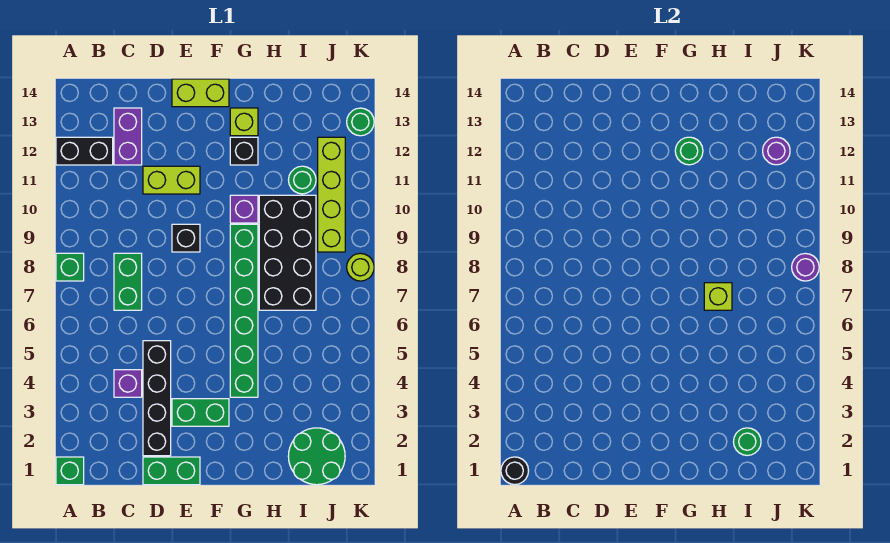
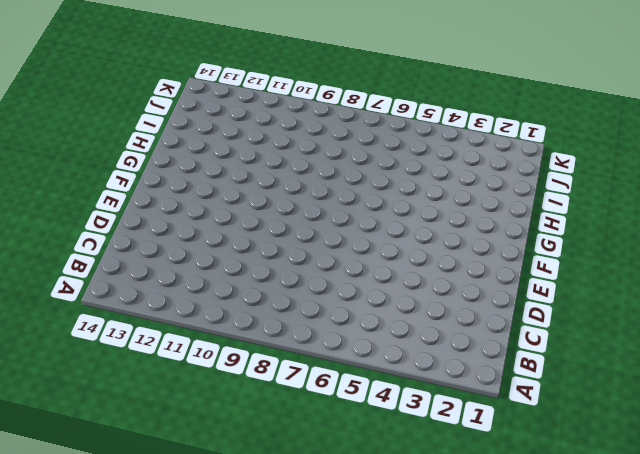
none -> green brick A1 level 1
none -> green brick A8 level 1
none -> black brick A12:B12 level 1

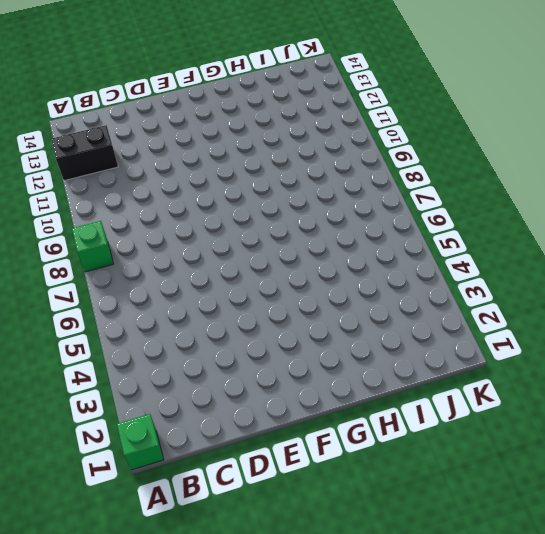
none -> purple brick C4 level 1
none -> green brick C7:C8 level 1
none -> purple brick C12:C13 level 1

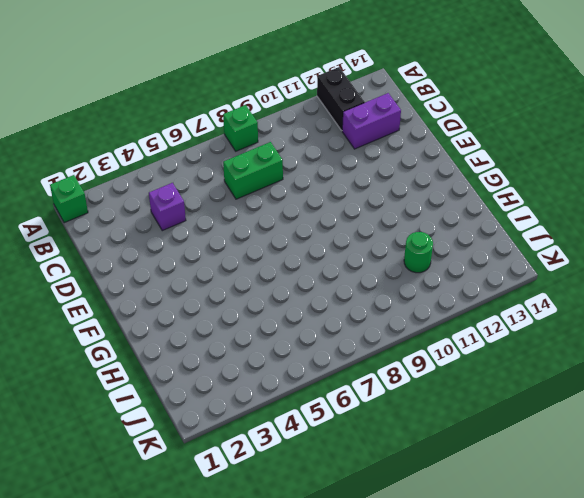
none -> green brick D1:E1 level 1
none -> black brick D2:D5 level 1
none -> lime brick D11:E11 level 1

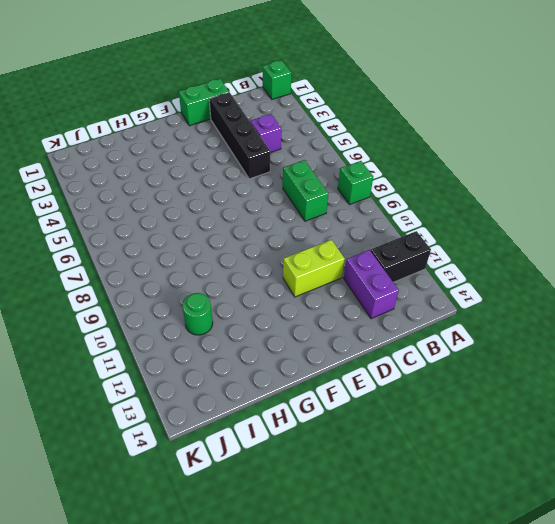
none -> green brick E3:F3 level 1
none -> black brick E9 level 1
none -> lime brick E14:F14 level 1

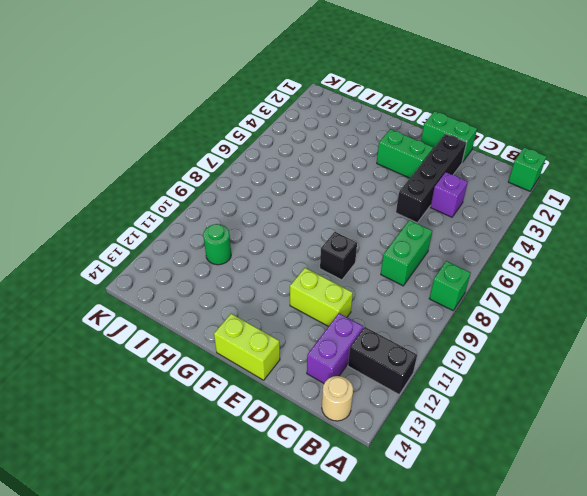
tan round brick B14 level 1 -> none
none -> green brick G4:G9 level 1
none -> purple brick G10 level 1
none -> black brick G12 level 1

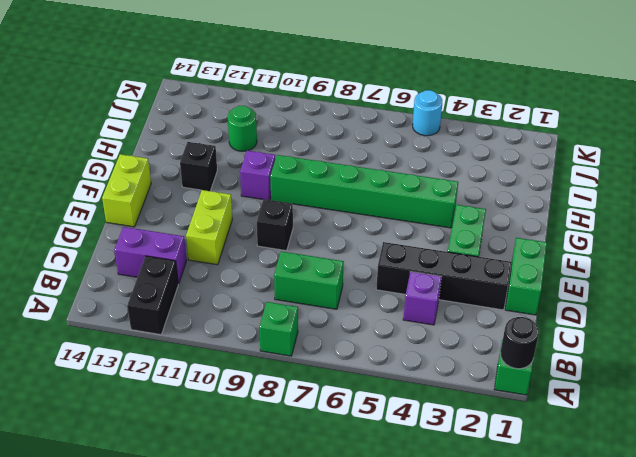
cyan round brick K5 level 1 -> none
none -> lime brick G13 level 1
none -> black brick H7:I10 level 1
none -> green round brick I1:J2 level 1

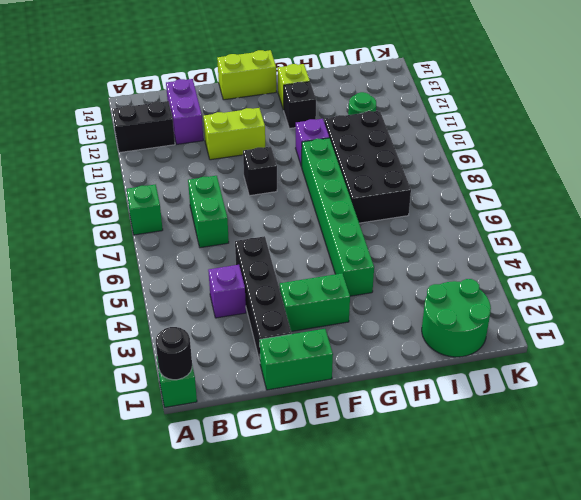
none -> lime brick J9:J12 level 1
none -> lime round brick K8 level 1
none -> green round brick K13 level 1

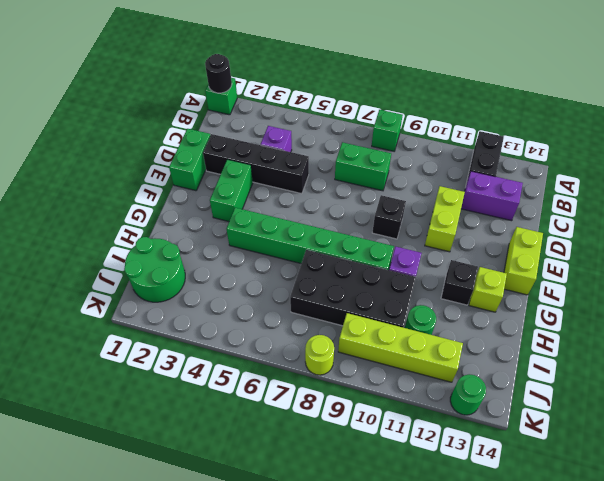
none -> green round brick G12 level 2
none -> lime brick H7 level 2
none -> green round brick I2 level 2

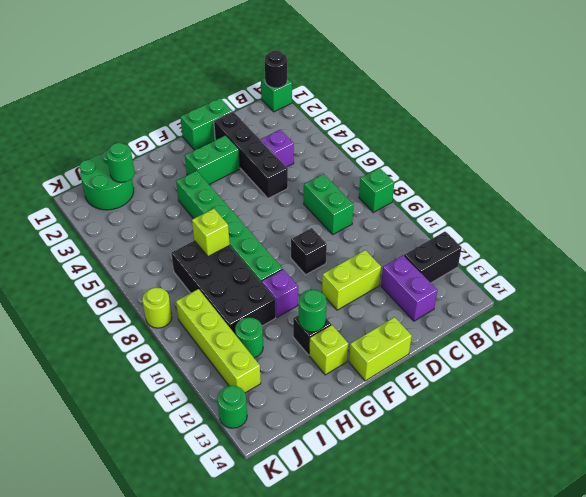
none -> purple round brick J12 level 2
none -> purple round brick K8 level 2

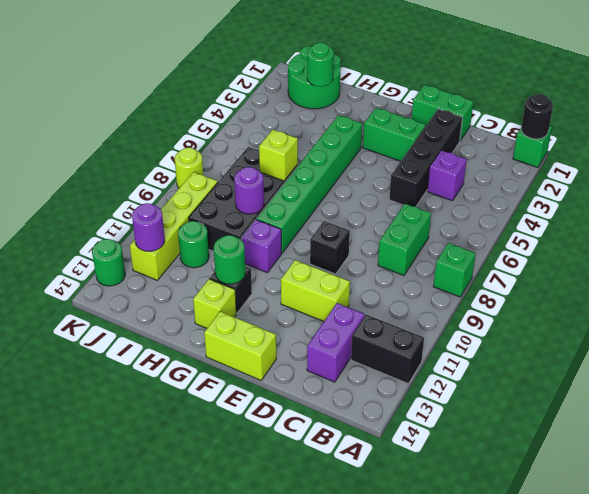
purple round brick H9 level 2 -> purple round brick K8 level 2

